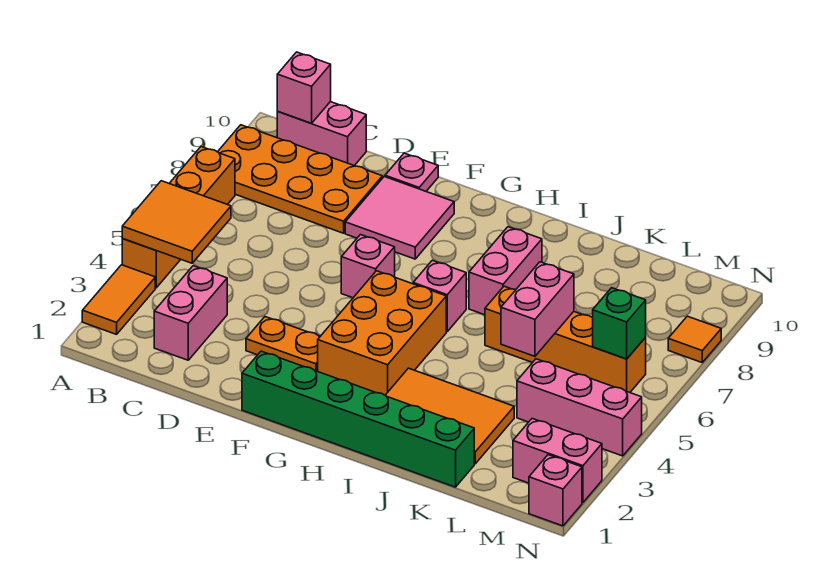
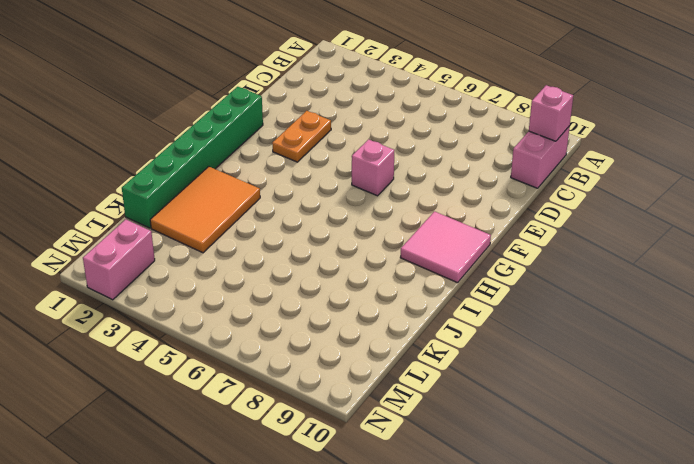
pink tile G9:H10 level 1 -> pink tile E8:F9 level 1
none -> orange tile A2:A3 level 1
none -> orange brick A4:A7 level 1
none -> orange plate A8:D9 level 1

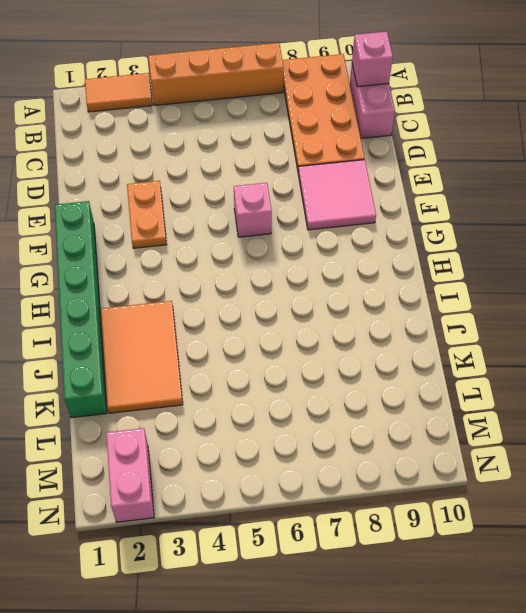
none -> pink brick C2:C3 level 1
none -> pink plate E10 level 1
none -> orange brick G3:H5 level 1

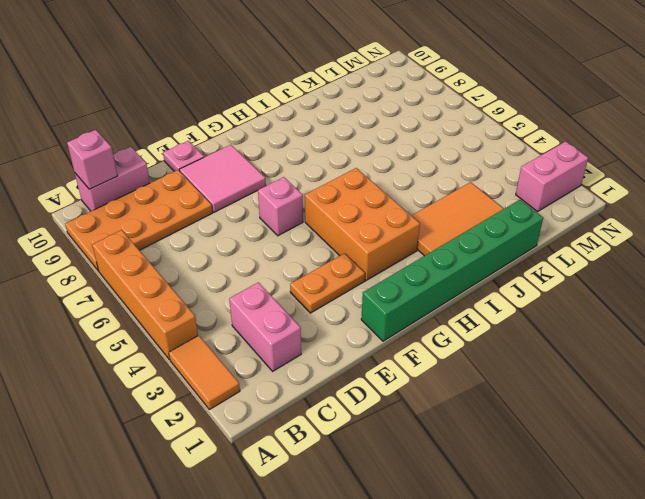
none -> pink brick H6 level 1
none -> pink brick I7:I8 level 1
none -> orange brick J6:M6 level 1

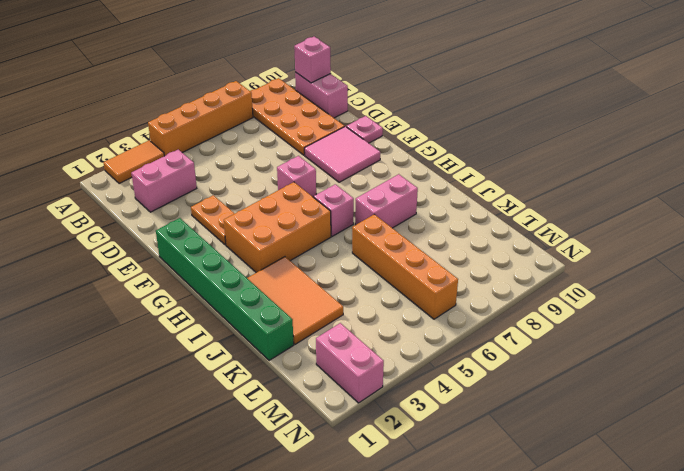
none -> pink brick L4:N4 level 1
none -> pink brick N1 level 1
none -> orange tile N8 level 1

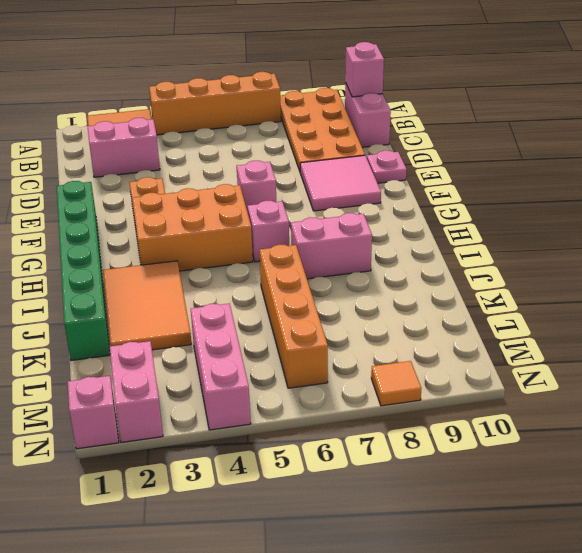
none -> orange tile A4:B5 level 2
none -> pink brick K5:K6 level 2
none -> green brick M6 level 2

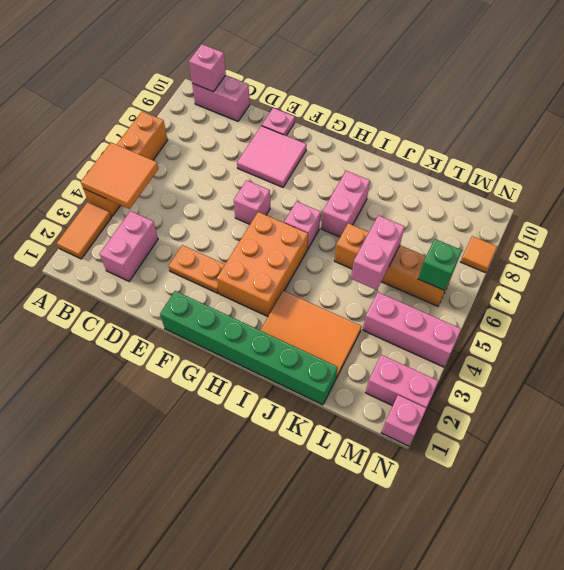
none -> orange plate A8:D9 level 1

